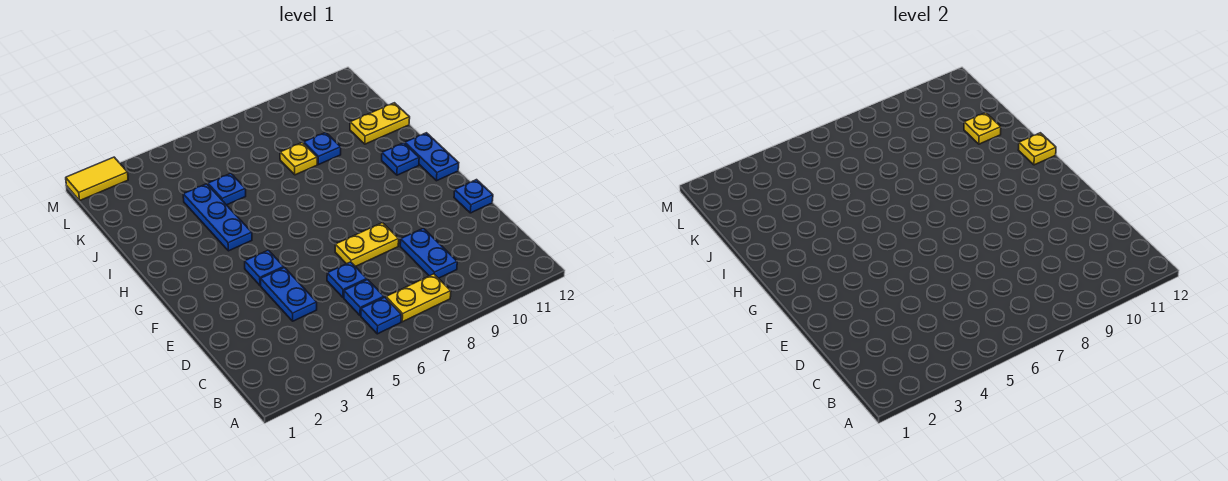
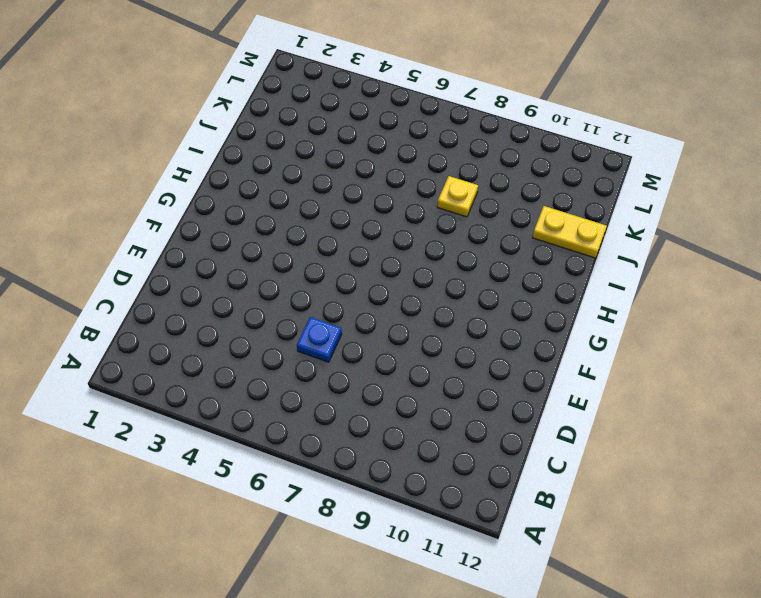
none -> blue plate B6 level 1
none -> yellow plate B7:B8 level 1
none -> blue plate C6 level 1

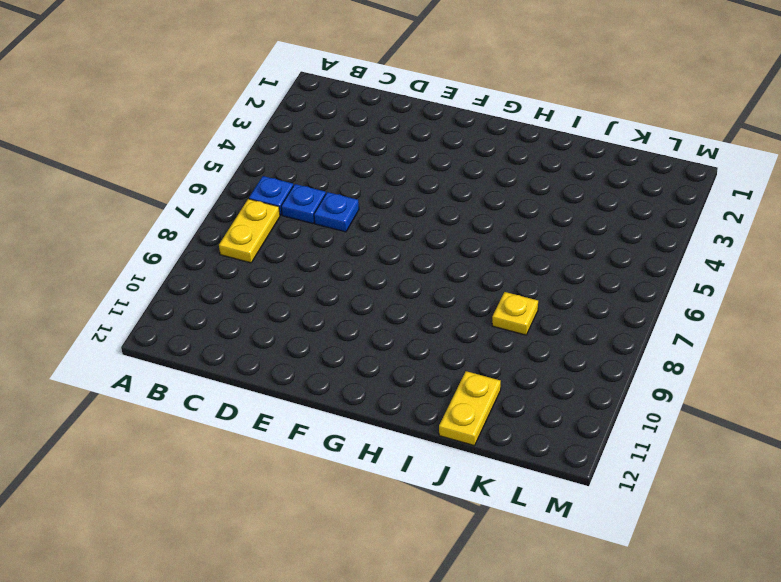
none -> blue plate C9:D9 level 1
none -> blue plate D4:E4 level 1
none -> yellow plate E7:E8 level 1

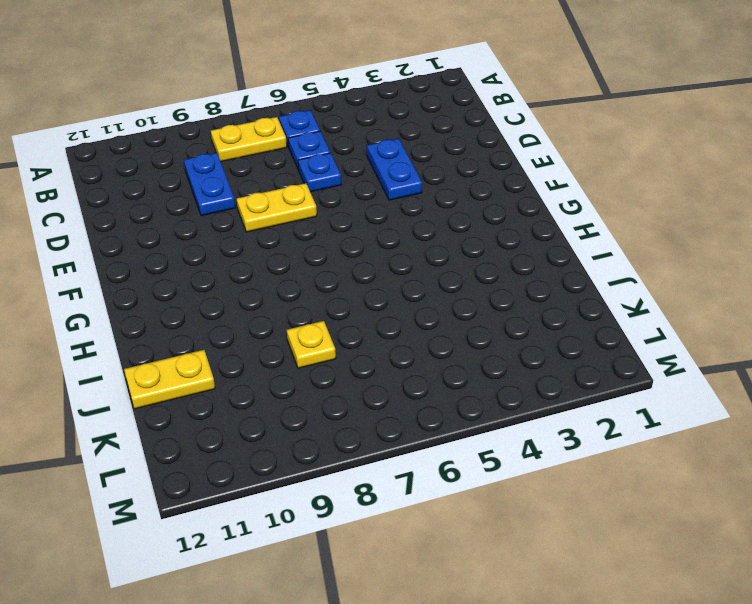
none -> blue plate E12 level 1
none -> blue plate F4 level 1
none -> blue plate G12:H12 level 1

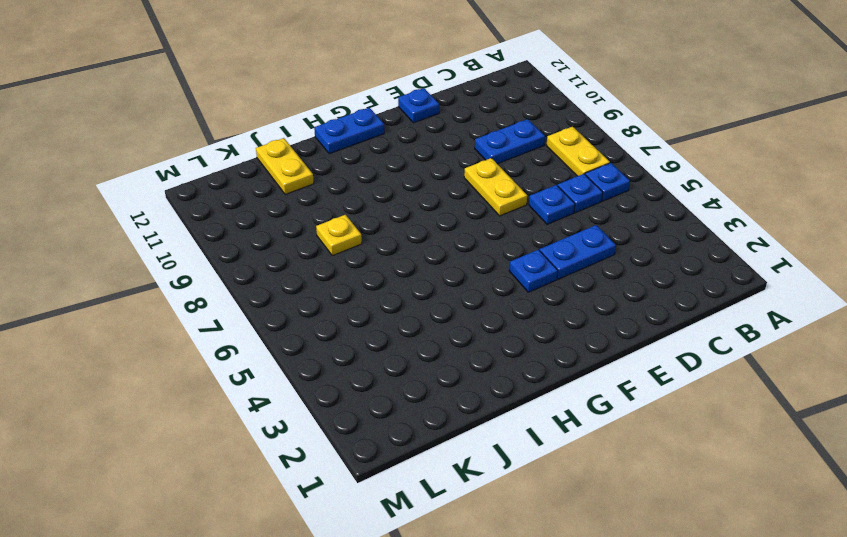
none -> blue plate H4:J4 level 1
none -> blue plate H11 level 1
none -> blue plate J5 level 1

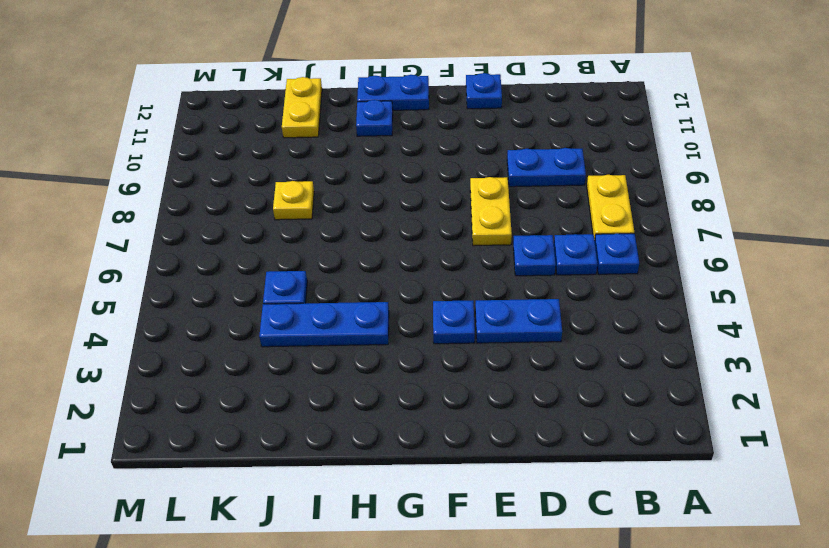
none -> blue plate J9 level 1
none -> yellow tile M1:M2 level 1
none -> yellow plate H12 level 2

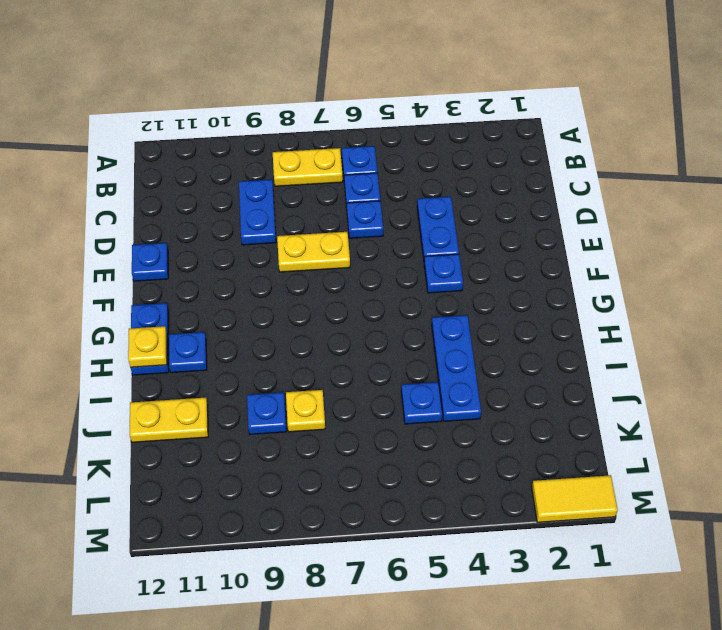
none -> yellow plate J11 level 2

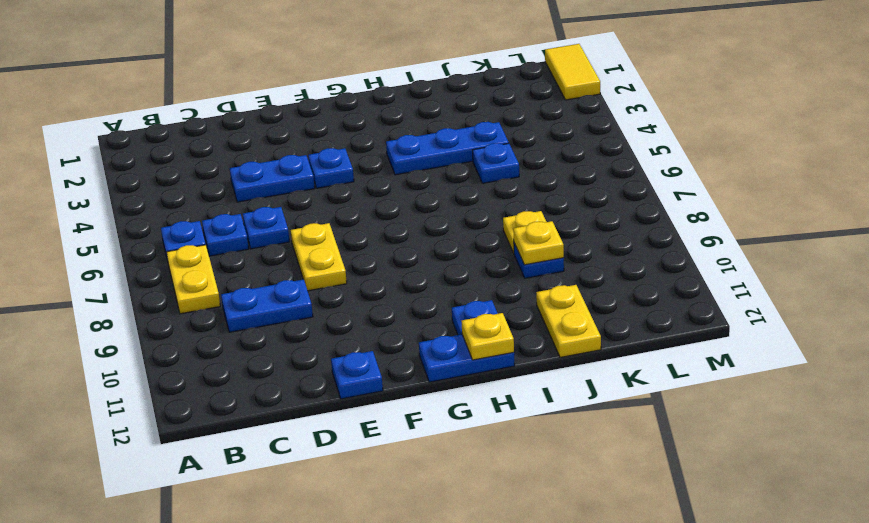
yellow plate J9 level 2 -> yellow plate J11 level 2

